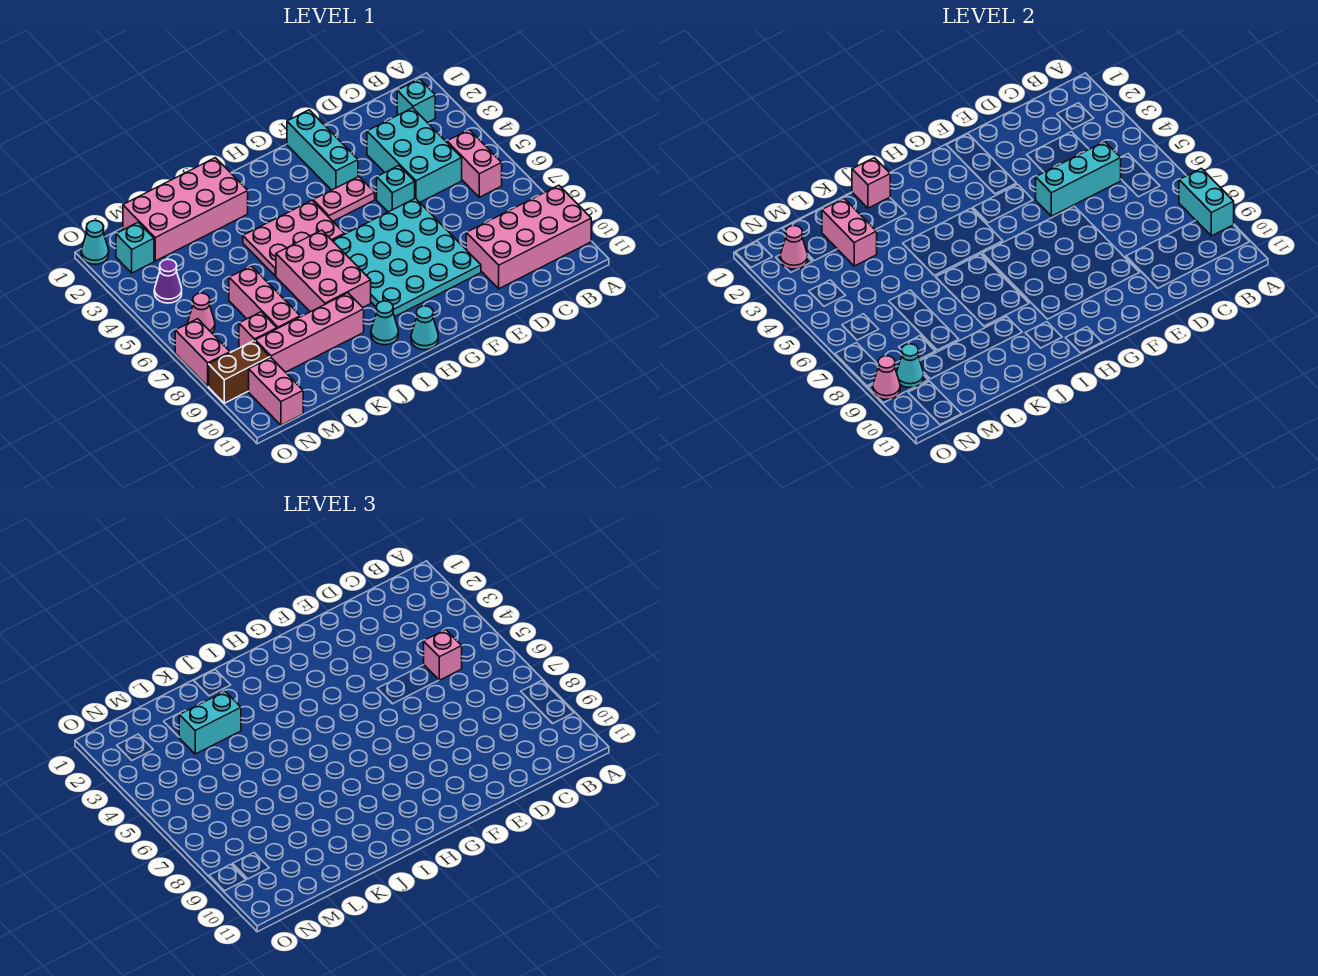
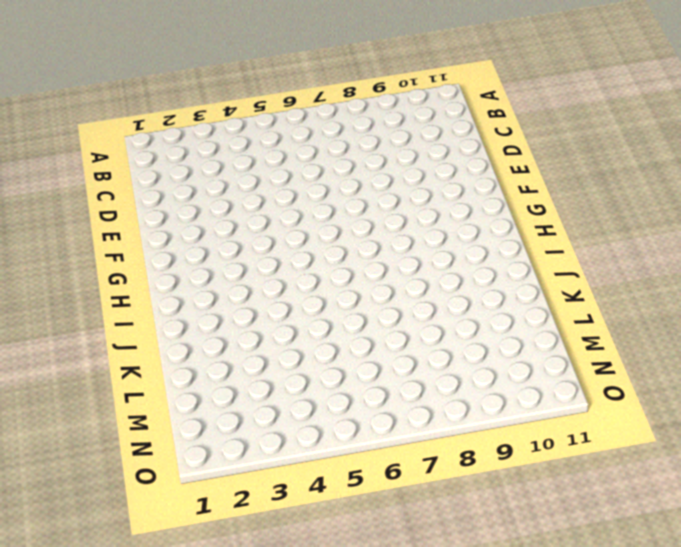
none -> pink brick A9:D10 level 1
none -> cyan brick B2 level 1
none -> pink brick B5:B6 level 1
none -> cyan brick C3:D5 level 1

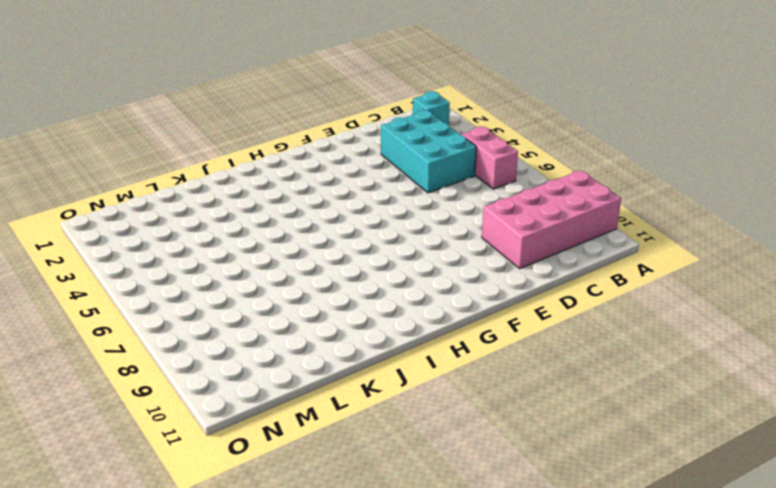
none -> cyan brick E5 level 1
none -> cyan plate E6:H9 level 1
none -> cyan brick F1:F3 level 1
none -> pink plate F4:G4 level 1

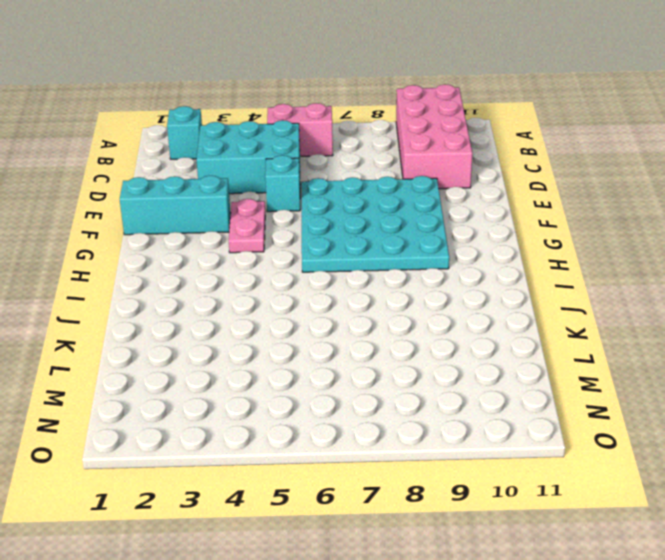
none -> pink plate H4:J5 level 1
none -> cyan cone H11 level 1
none -> pink brick I6:J8 level 1
none -> cyan cone I10 level 1

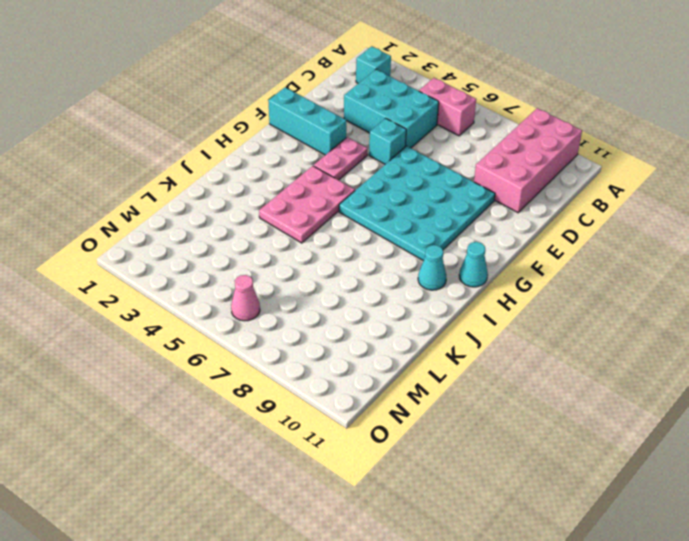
none -> pink brick I6:J8 level 1
none -> pink brick J1:M2 level 1
none -> pink brick J9:M9 level 1
none -> pink brick L6:L8 level 1

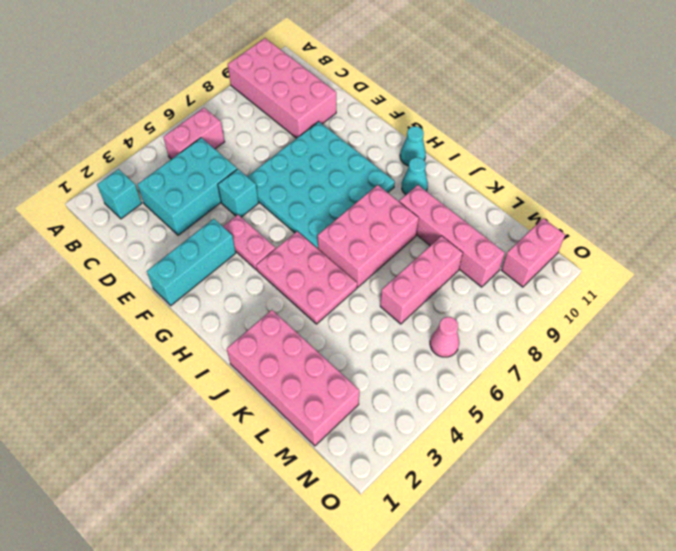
none -> pink brick M8 level 1
none -> cyan brick N2 level 1
none -> purple cone N4 level 1
none -> brown brick N9:O9 level 1

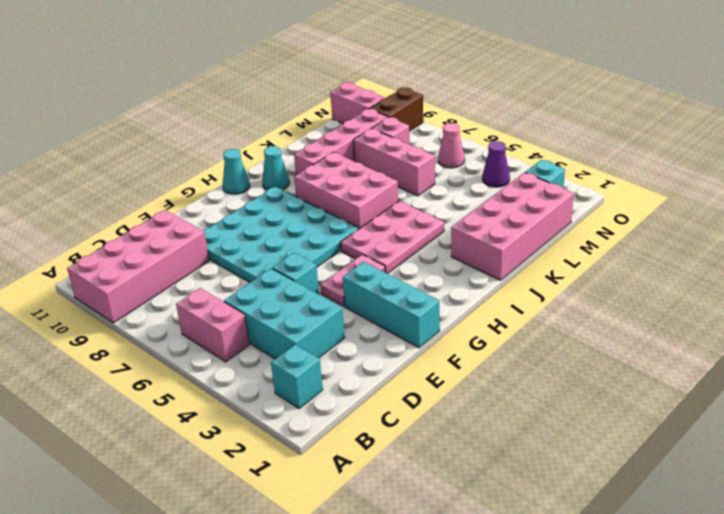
none -> cyan cone O1 level 1
none -> pink brick O7:O8 level 1
none -> cyan brick A8:A9 level 2
none -> cyan brick C5:E5 level 2

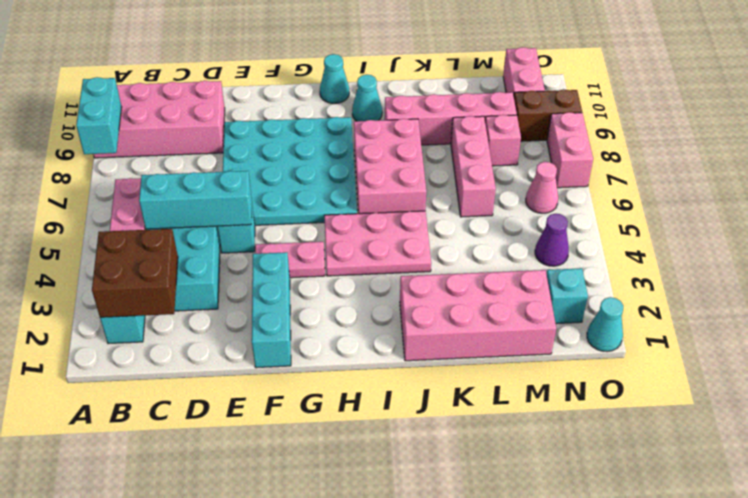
brown brick B2:C3 level 2 -> none
none -> pink brick J1 level 2
none -> pink brick L2:L3 level 2
none -> pink cone N2 level 2
none -> cyan cone N9 level 2

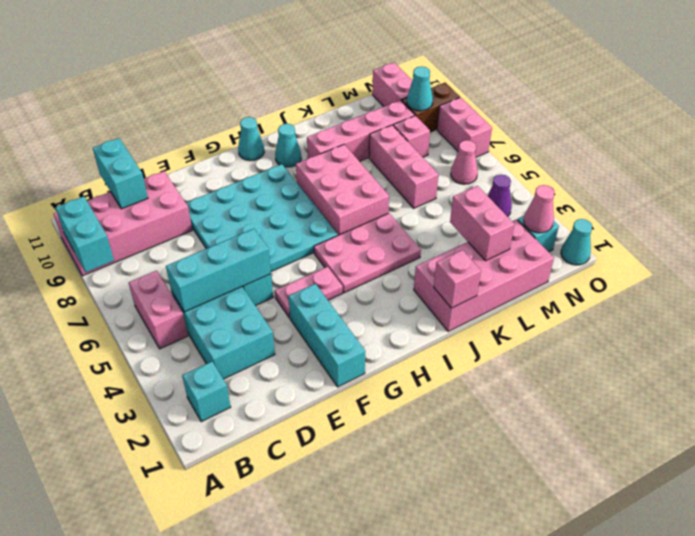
cyan brick C10:C11 level 2 -> cyan brick K3:L3 level 3
none -> pink cone O9 level 2
none -> pink brick C5 level 3

